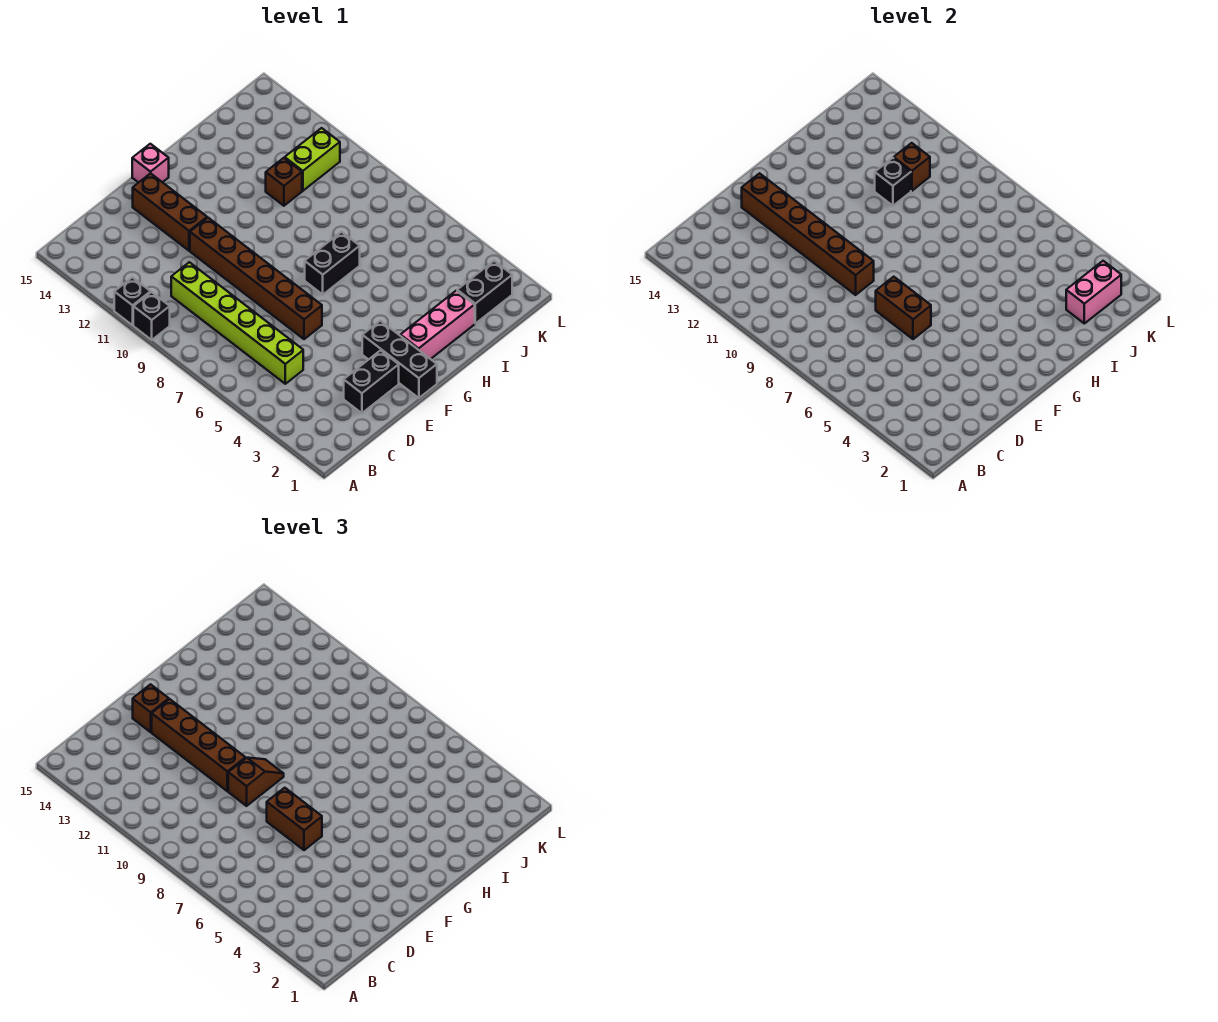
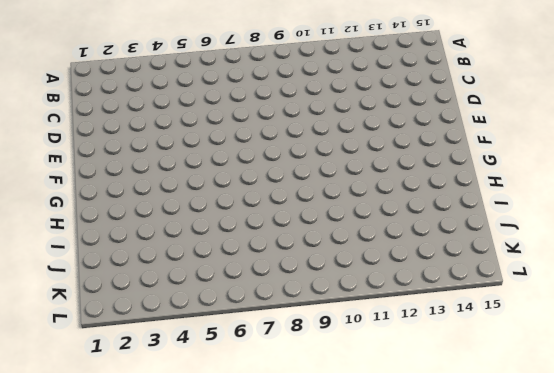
none -> black brick A10 level 1
none -> black brick A11 level 1
none -> lime brick C5:C10 level 1

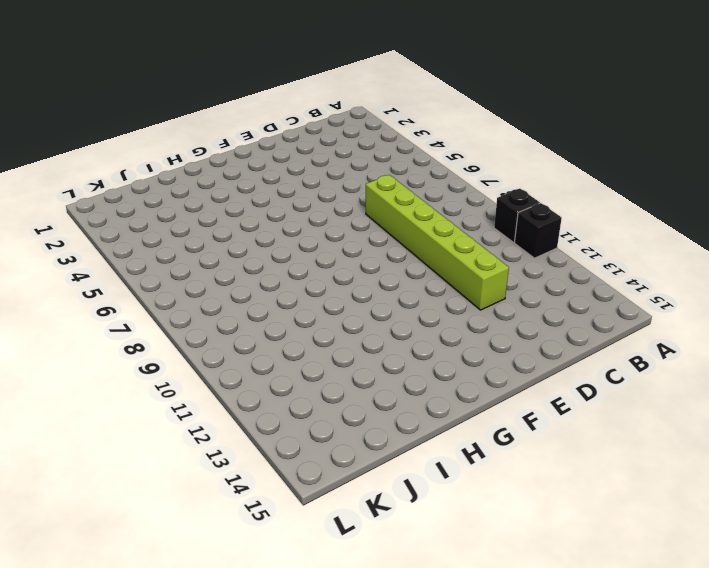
lime brick D7:D12 level 1 -> lime brick C5:C10 level 1
none -> black brick D2:E2 level 1
none -> brown brick E6:E11 level 1
none -> brown brick E12:E14 level 1

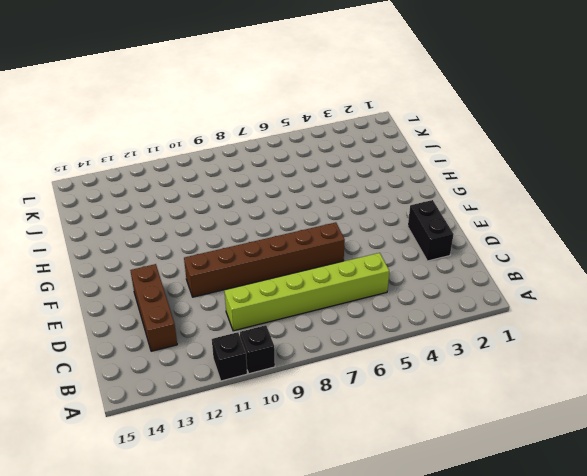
brown brick C13:E13 level 1 -> brown brick E12:E14 level 1
none -> black brick F1:F3 level 1
none -> pink brick F15 level 1
none -> pink brick G2:I2 level 1

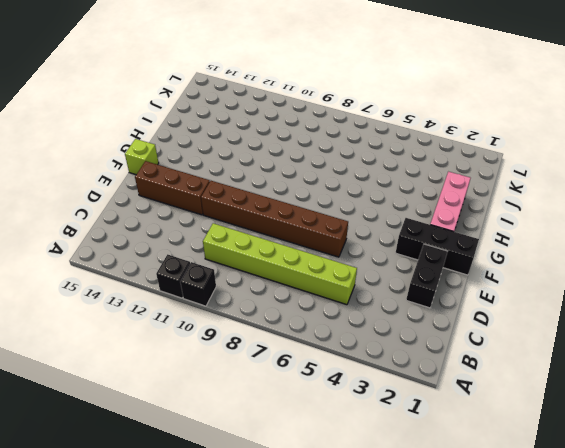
lime brick F15 level 1 -> pink brick F15 level 1
none -> black brick G7:H7 level 1
none -> brown brick I11 level 1
none -> black brick J2:K2 level 1

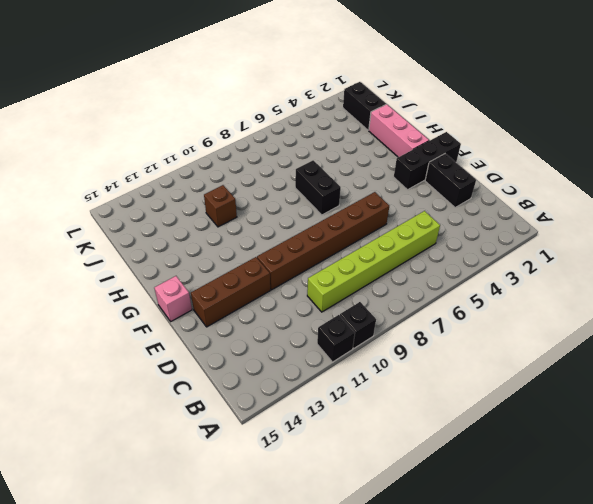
none -> lime brick J11:K11 level 1
none -> brown brick E6:E7 level 2
none -> brown brick E9:E14 level 2

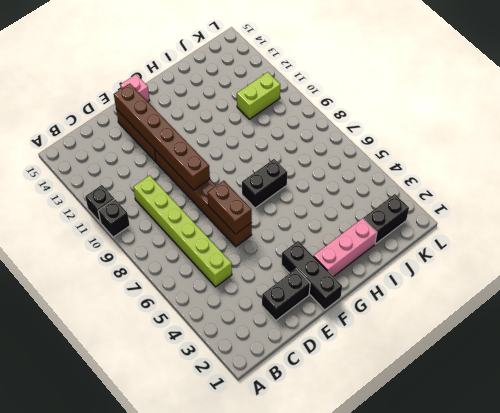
none -> brown brick I11 level 1
none -> black brick I11 level 2
none -> pink brick J2:K2 level 2

